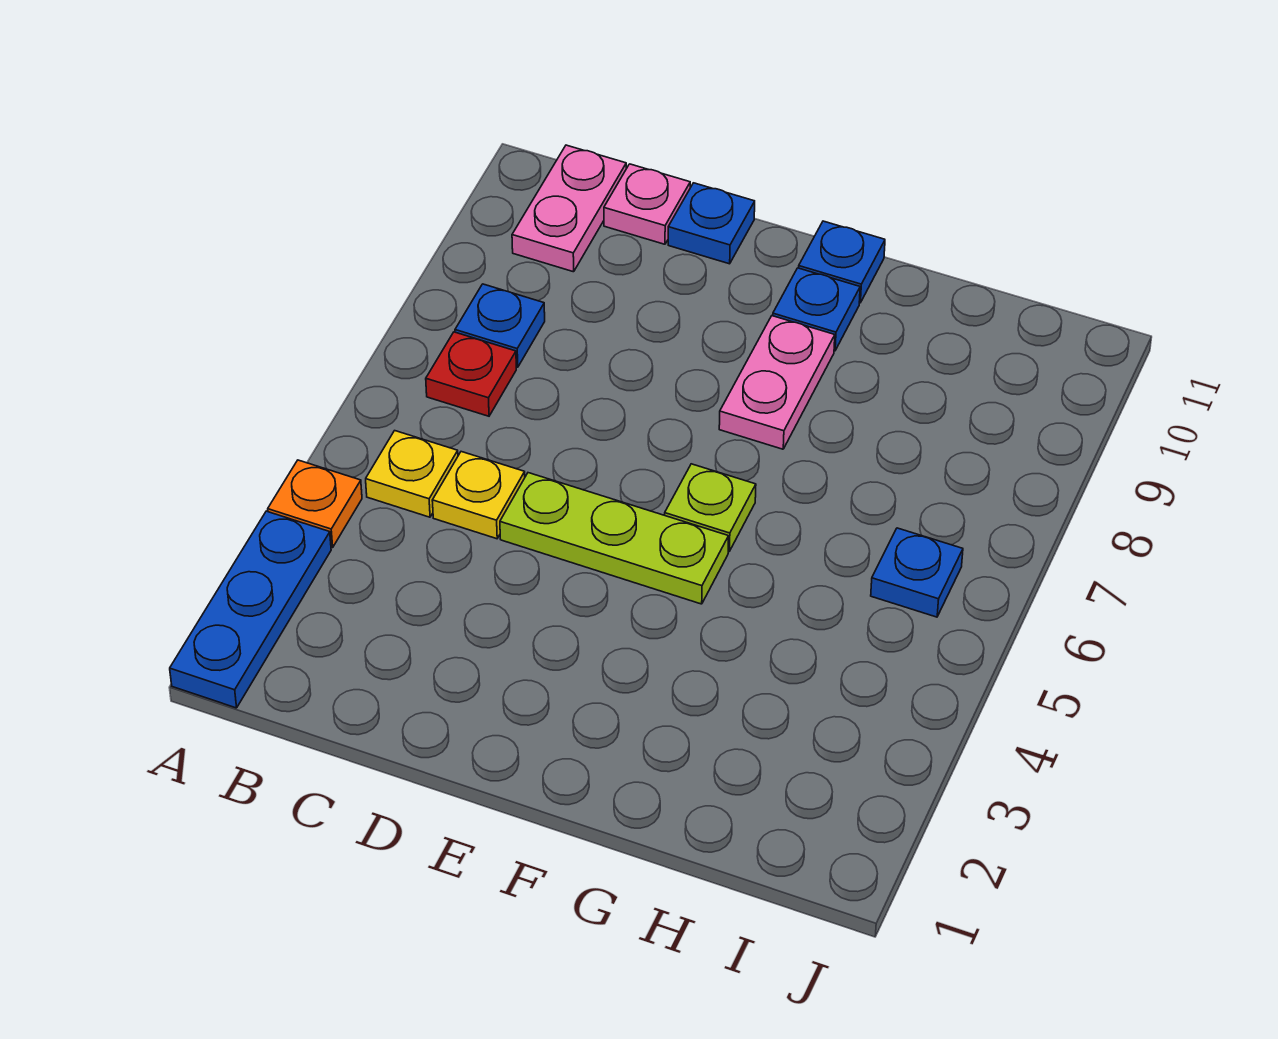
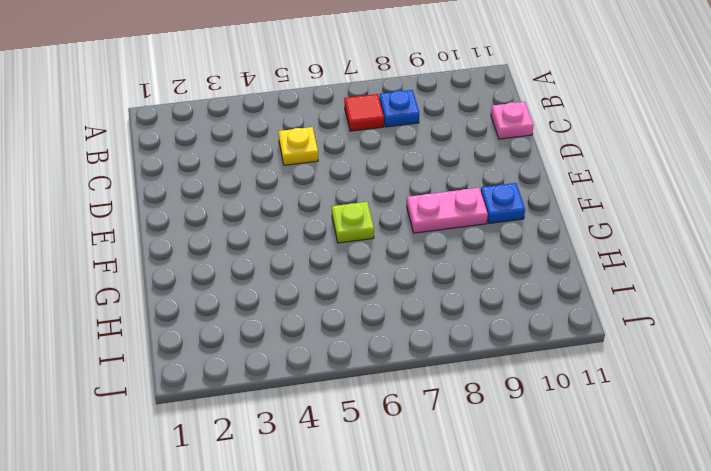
red tile B7 level 1 -> red plate B7 level 1
none -> blue plate A1:A3 level 1
none -> orange plate A4 level 1
none -> yellow plate B5 level 1

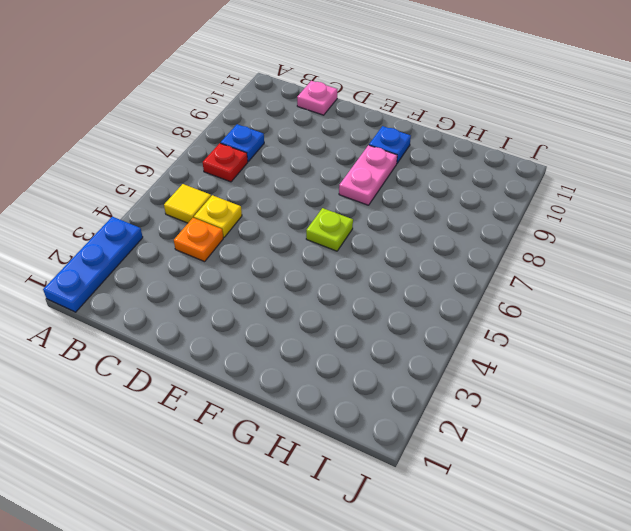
yellow tile B5 level 1 -> yellow plate B5 level 1
orange plate C4 level 1 -> orange plate A4 level 1
none -> pink plate B10:B11 level 1
none -> lime plate D5:F5 level 1
none -> blue plate D11 level 1

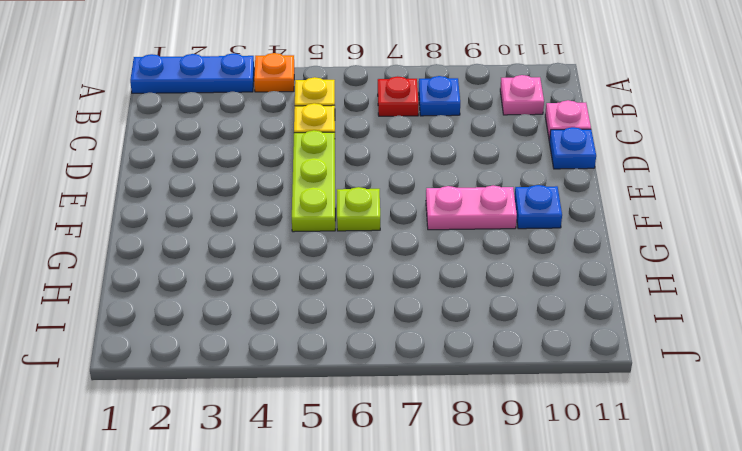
pink plate B10 level 1 -> pink plate B10:B11 level 1
none -> blue plate F11 level 1
none -> blue plate I6 level 1

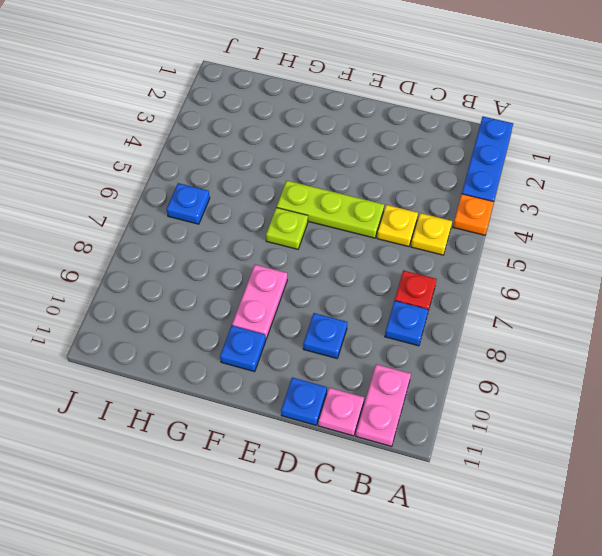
blue plate D9 level 1 -> blue plate F11 level 1

